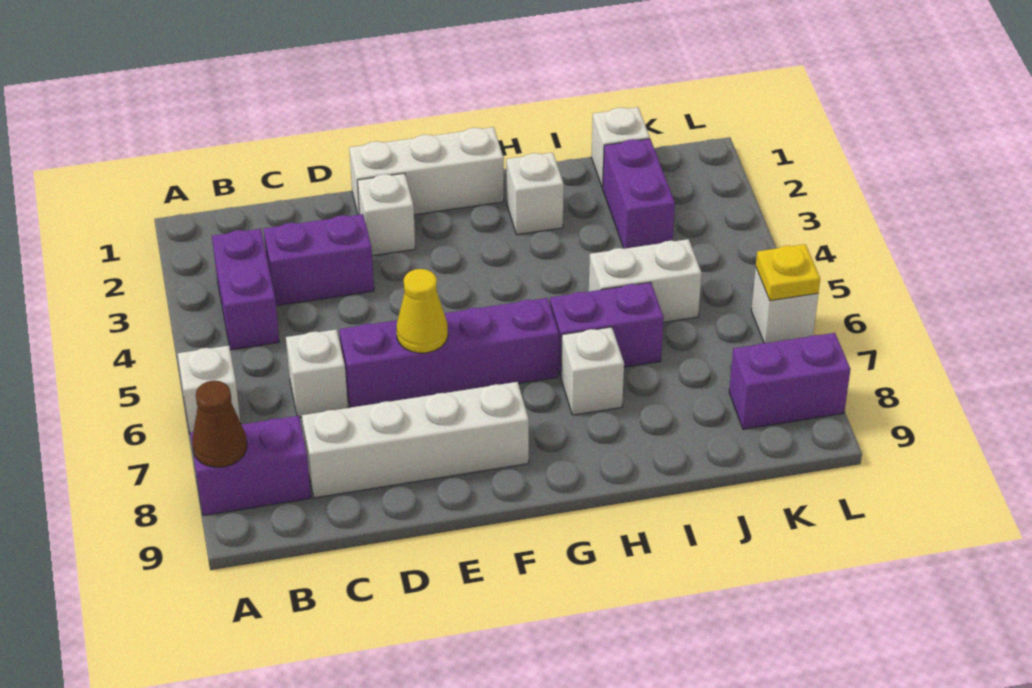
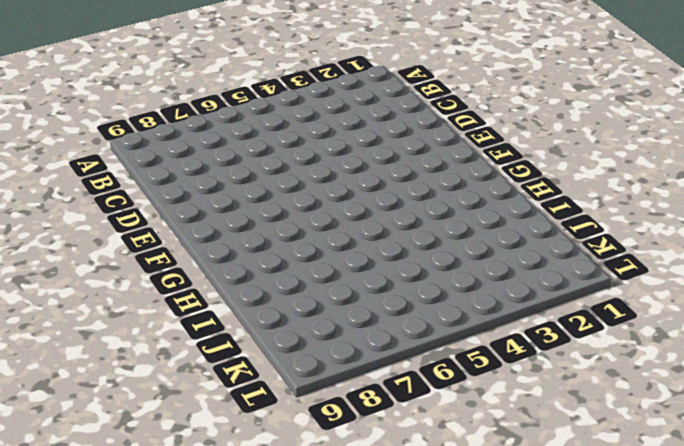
none -> white brick A6 level 1
none -> purple brick A8:B8 level 1
none -> purple brick B3:B4 level 1

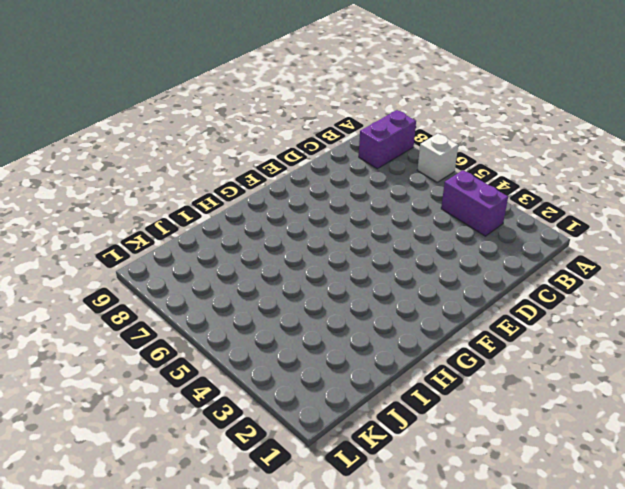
none -> purple brick C3:D3 level 1
none -> white brick C6 level 1
none -> white brick C8:F8 level 1

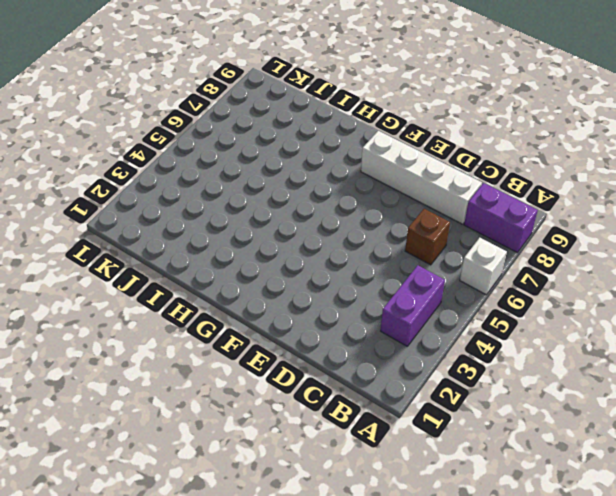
brown brick C6 level 1 -> white brick C6 level 1
none -> purple brick C3:D3 level 1
none -> purple brick D6:G6 level 1
none -> white brick E1:G1 level 1

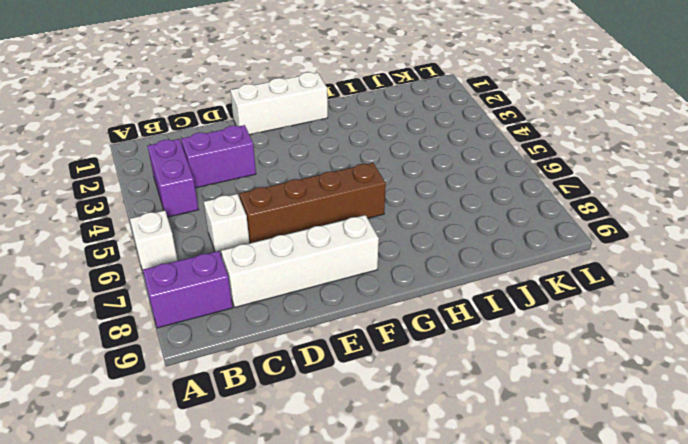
brown brick D6:G6 level 1 -> purple brick D6:G6 level 1
none -> white brick E2 level 1
none -> white brick H2 level 1
none -> purple brick H6:I6 level 1

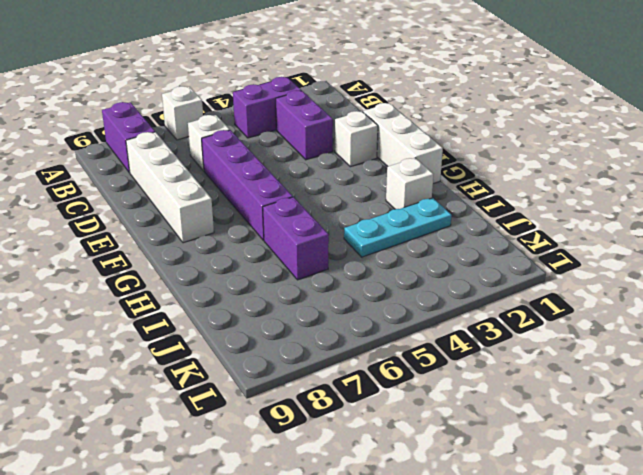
cyan plate I2:I4 level 1 -> none
none -> white brick H7 level 1
none -> white brick I5:J5 level 1
none -> white brick J1 level 1

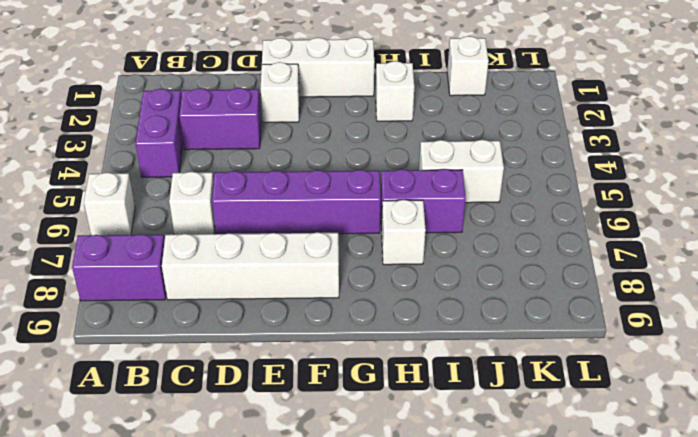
none -> purple brick J2:J3 level 1
none -> purple brick K8:L8 level 1
none -> white brick L6 level 1

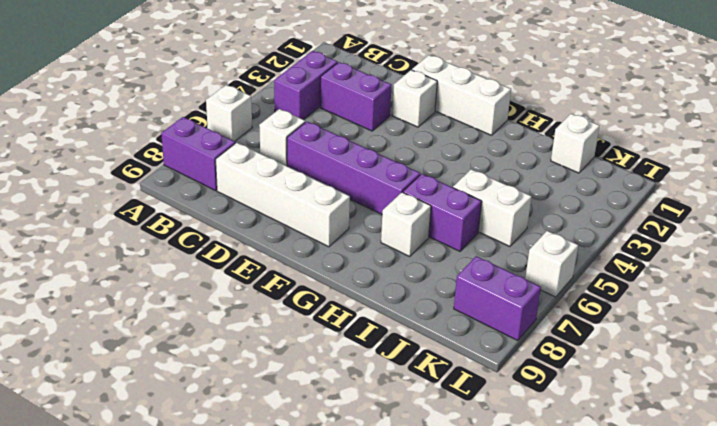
none -> white brick H2 level 1
none -> purple brick J2:J3 level 1
none -> brown cone A8 level 2

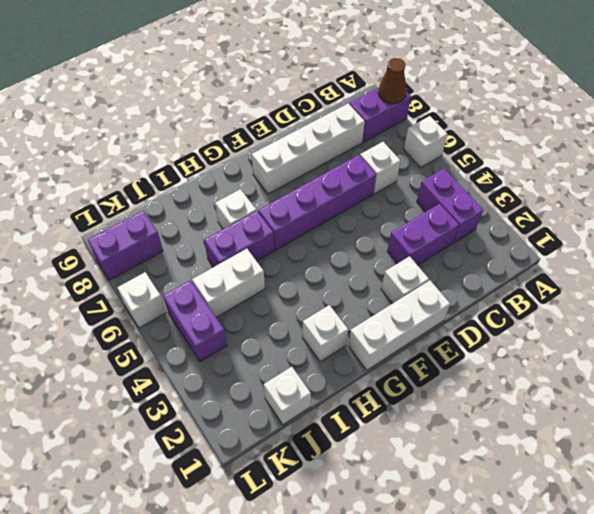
purple brick K4:K5 level 1 -> purple brick J2:J3 level 1
none -> yellow cone E6 level 2
none -> yellow plate L6 level 2

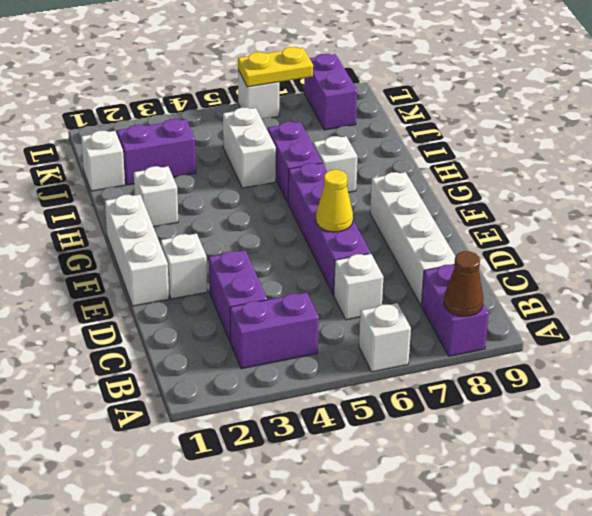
yellow plate L6:L7 level 2 -> yellow plate L6 level 2

